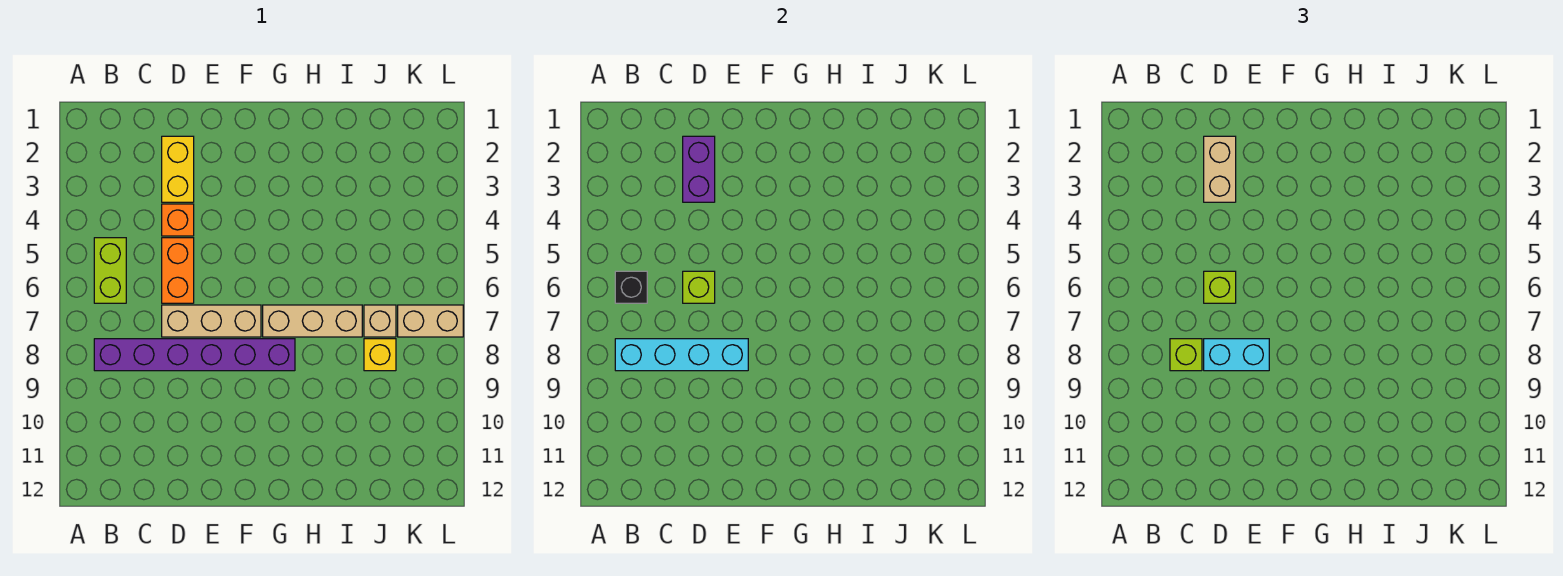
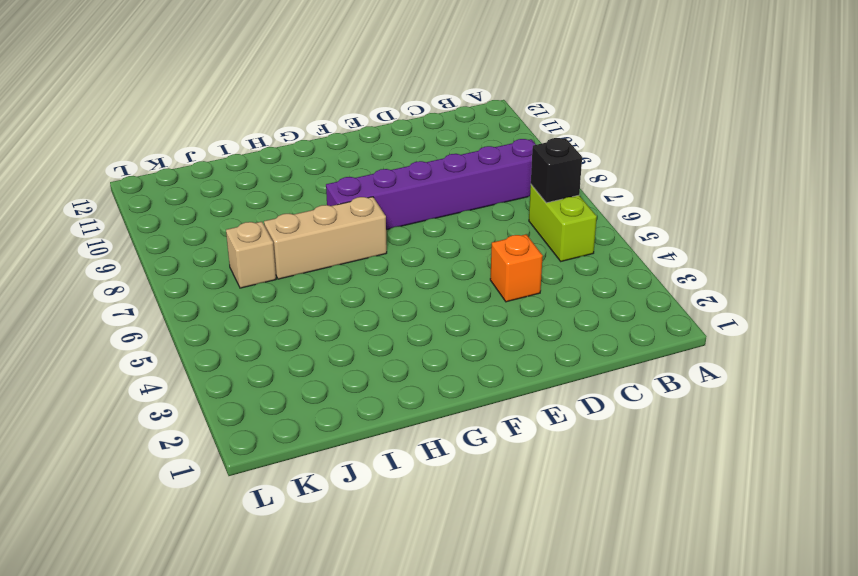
none -> yellow brick D2:D3 level 1
none -> orange brick D5:D6 level 1
none -> tan brick D7:F7 level 1

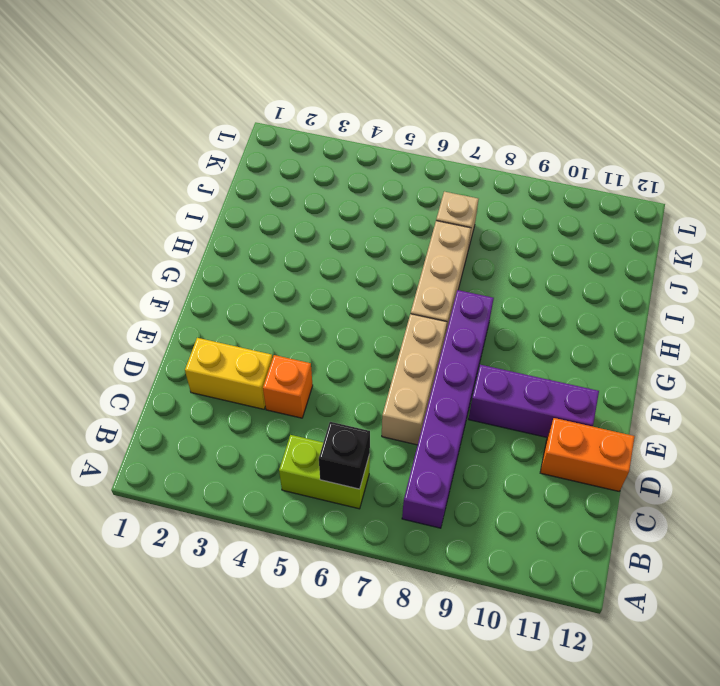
orange brick D11:D12 level 1 -> orange brick D5:D6 level 1
purple brick E9:E11 level 1 -> none
none -> yellow brick J8 level 1
none -> tan brick K7:L7 level 1
none -> cyan brick B8:E8 level 2

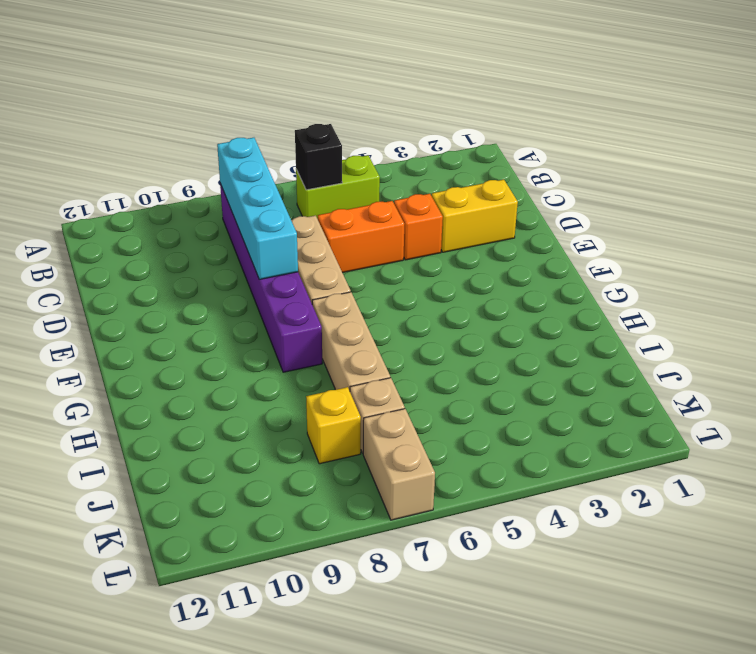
none -> purple brick D2:D3 level 2
none -> lime brick D6 level 2
none -> lime brick C8 level 3

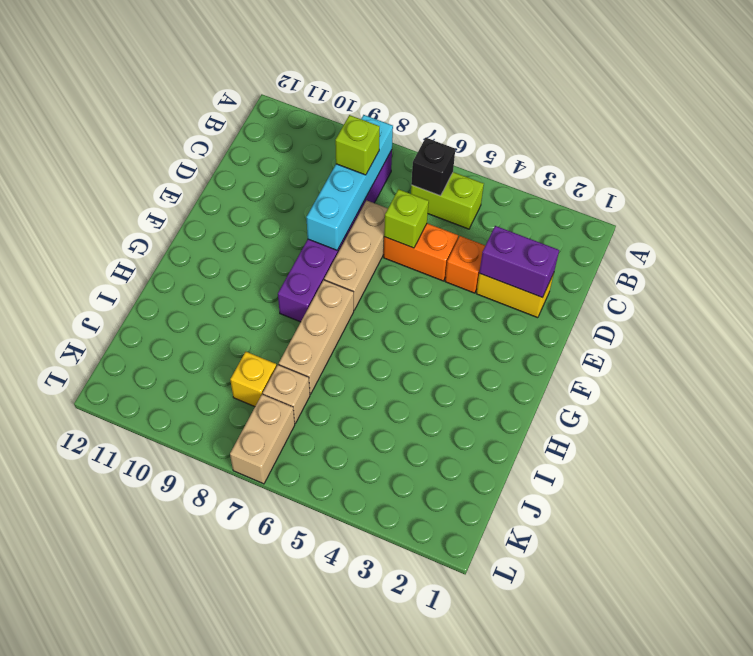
none -> tan brick D2:D3 level 3
none -> lime brick D6 level 3
none -> cyan brick D8:E8 level 3

